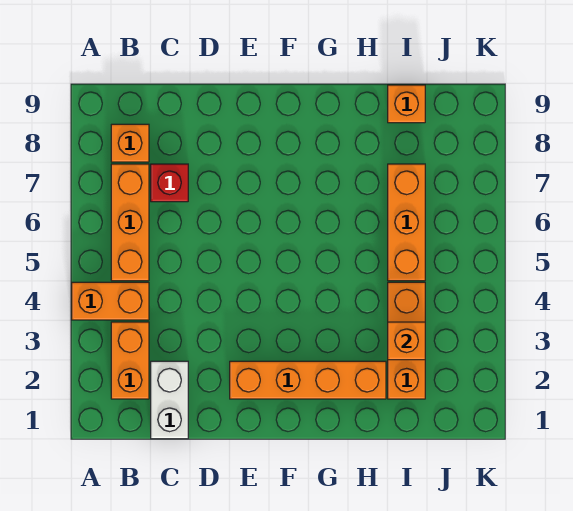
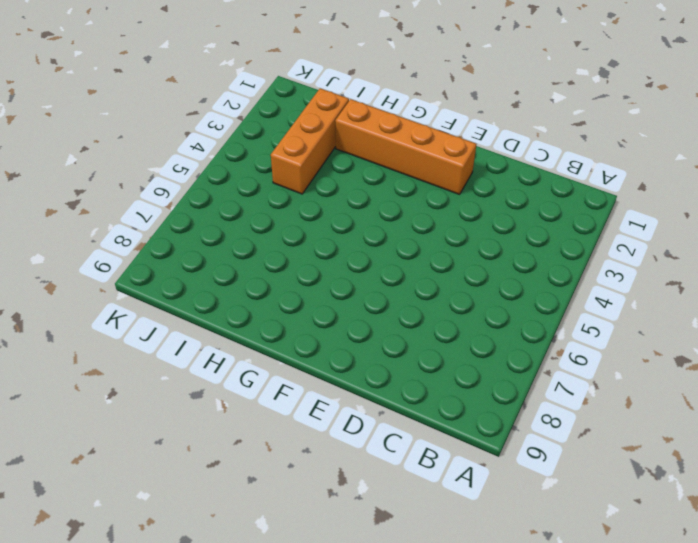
none -> orange brick A4:B4 level 1
none -> orange brick B2:B3 level 1

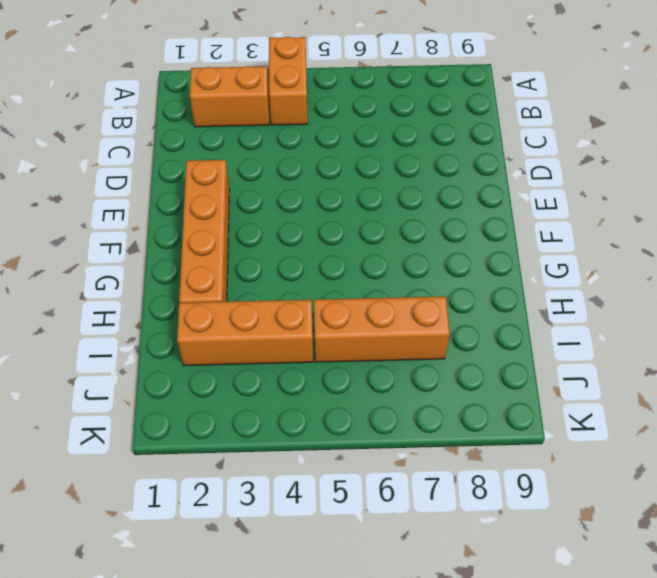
none -> orange brick B5:B7 level 1
none -> orange brick B8 level 1

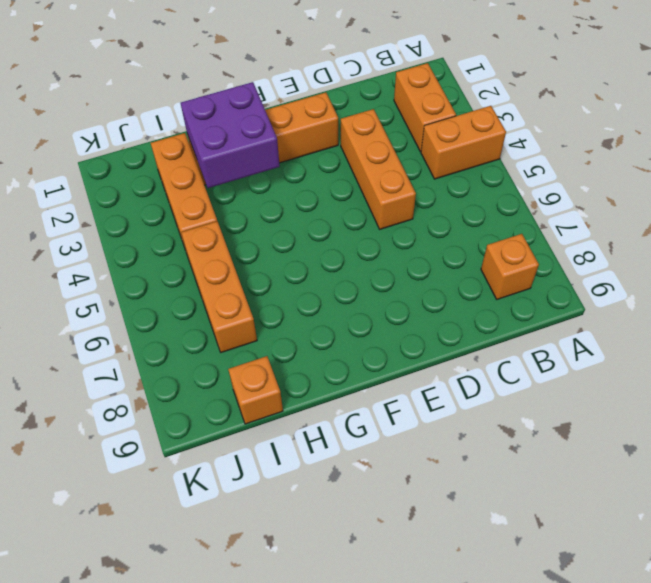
orange brick D3:D5 level 1 -> orange brick B5:B7 level 1
purple brick G2:H3 level 2 -> none
none -> white brick C1:C2 level 1
none -> red brick C7 level 1

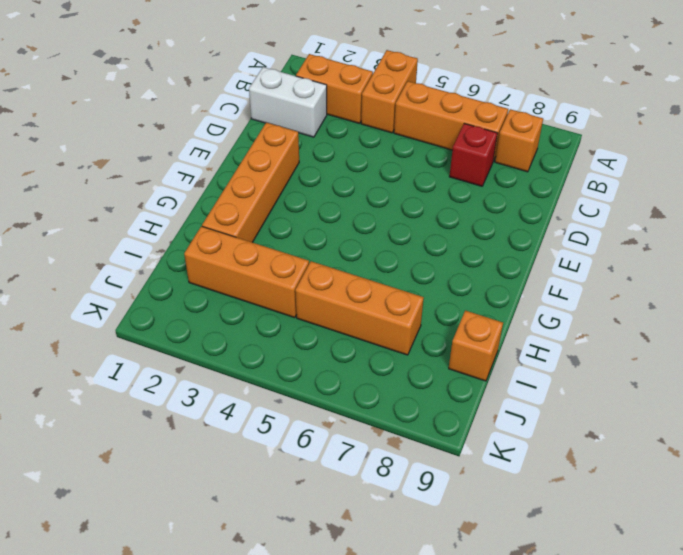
none -> orange brick I3 level 2

